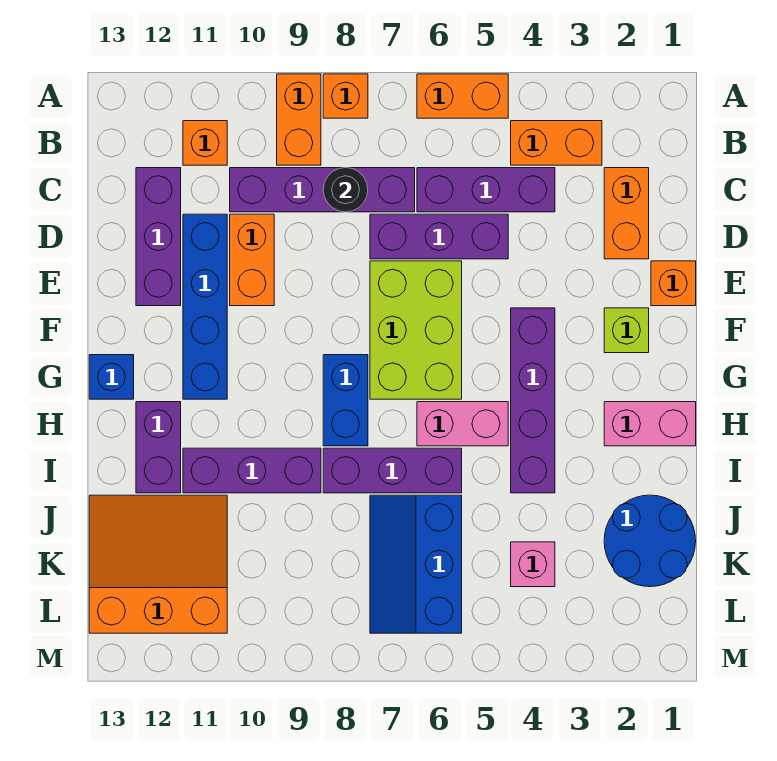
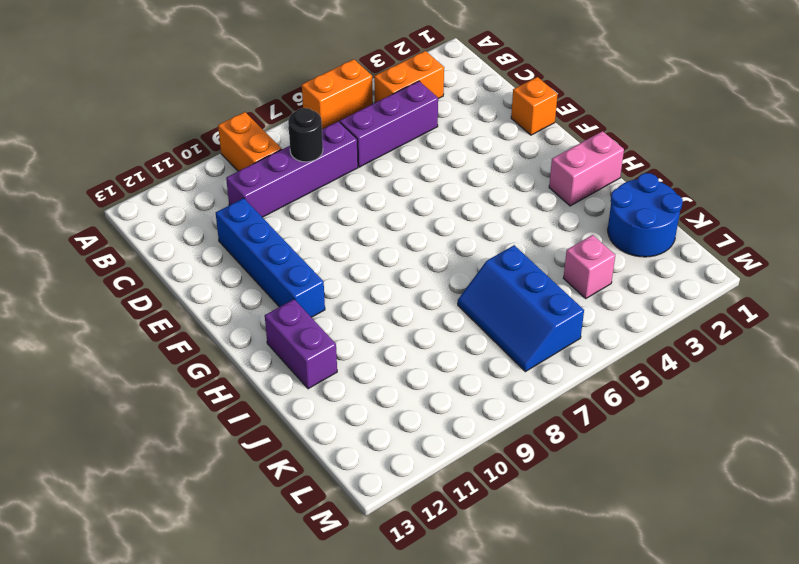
none -> orange brick A8 level 1
none -> orange brick B11 level 1
none -> orange brick C2:D2 level 1

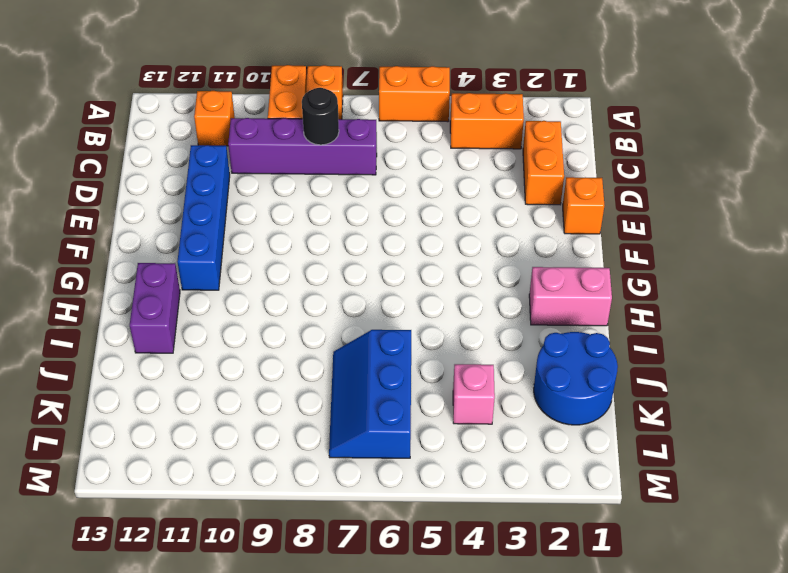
none -> purple brick C4:C6 level 1
none -> purple brick C12:E12 level 1
none -> purple brick D5:D7 level 1

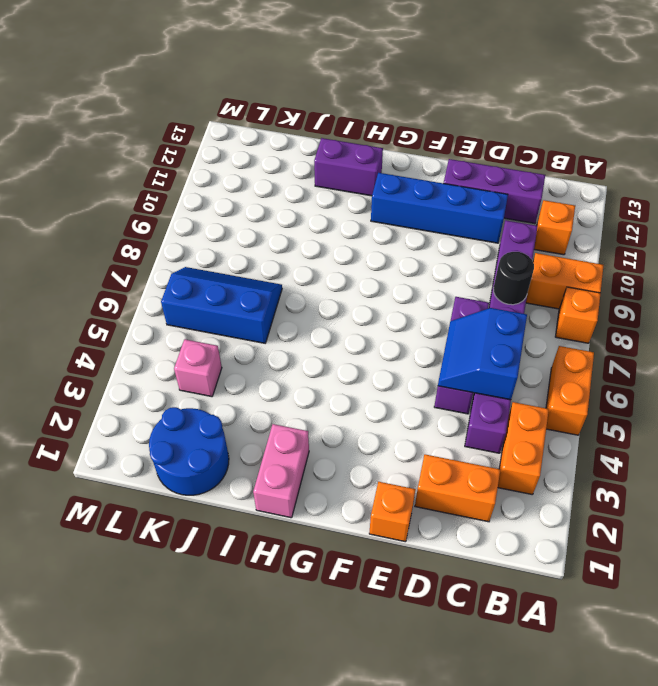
blue slope C5:D6 level 2 top C -> none
none -> orange brick D10:E10 level 1
none -> lime brick E6:G7 level 1
none -> lime brick F2 level 1

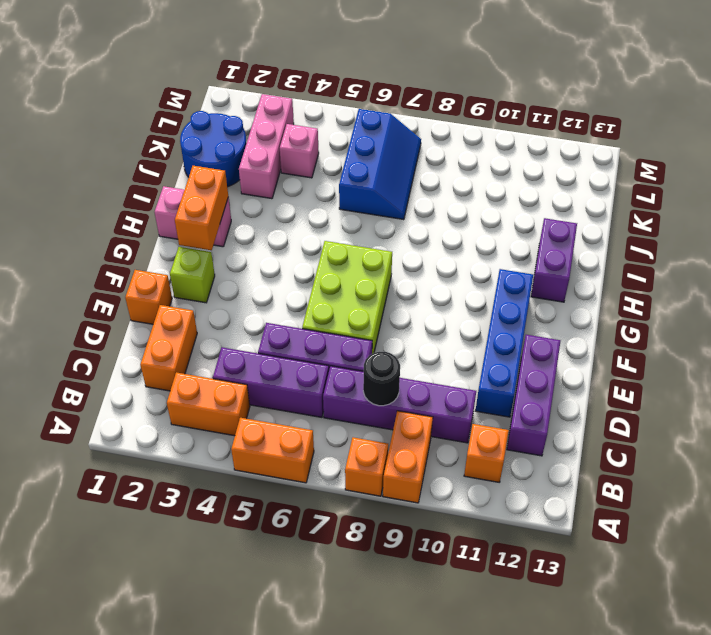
orange brick G2:H2 level 2 -> orange brick D10:E10 level 1
pink brick J3:L3 level 1 -> none
none -> purple brick F4:I4 level 1
none -> blue brick G8:H8 level 1
none -> blue brick G13 level 1

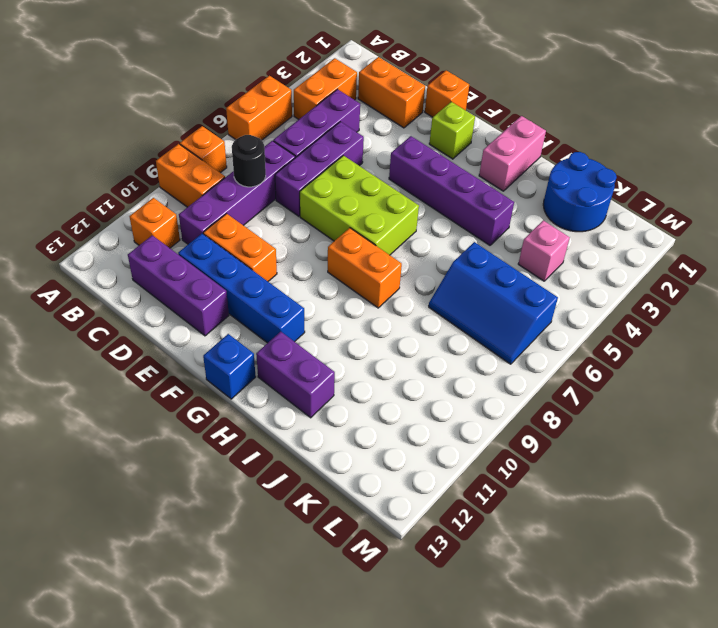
orange brick G8:H8 level 1 -> blue brick G8:H8 level 1
none -> pink brick H5:H6 level 1
none -> purple brick I6:I8 level 1
none -> purple brick I9:I11 level 1

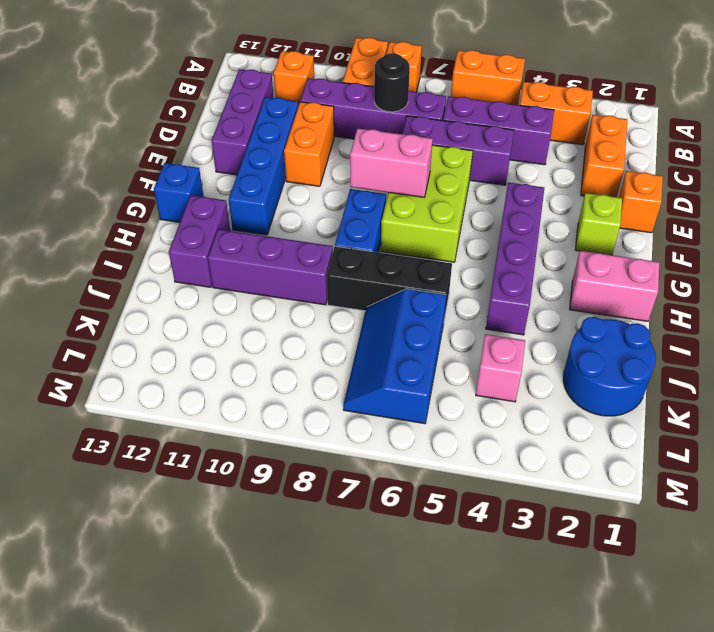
pink brick F7:F8 level 2 -> pink brick H5:H6 level 1
black brick I6:I8 level 1 -> purple brick I6:I8 level 1
none -> orange slope J11:L13 level 1 top L

